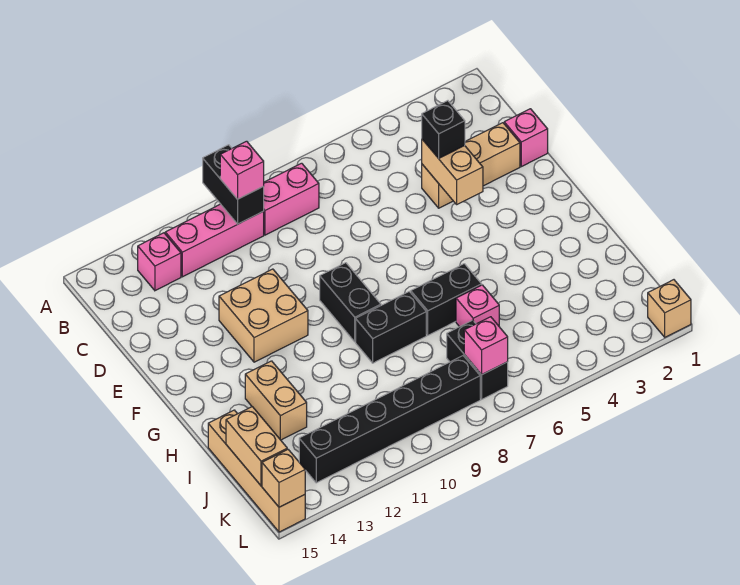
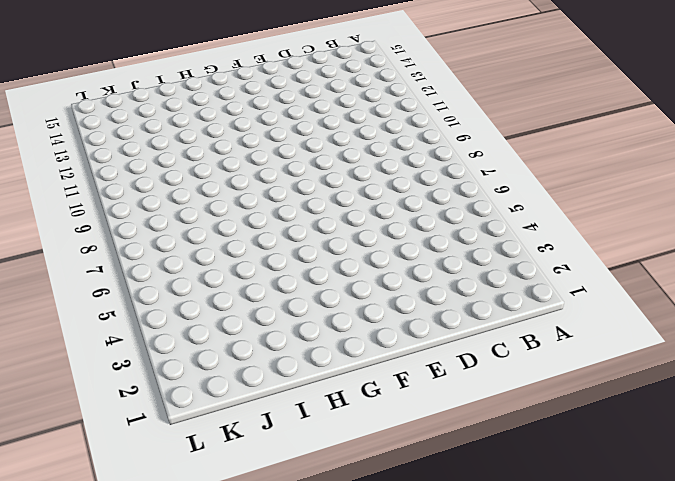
none -> pink brick B8:B9 level 1
none -> pink brick B10:B12 level 1
none -> pink brick B13 level 1

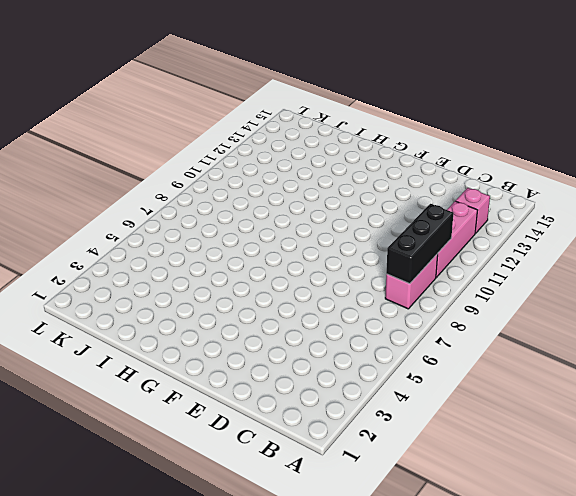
black brick B8:B10 level 2 -> black brick A10:B10 level 2
none -> pink brick D1 level 1
none -> tan brick D2:D4 level 1
none -> tan brick E11:F12 level 1

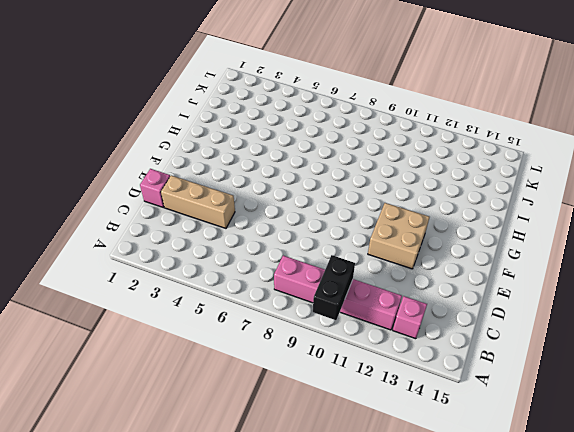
none -> black brick F9:G9 level 1
none -> black brick H6:H7 level 1
none -> black brick H8:H9 level 1

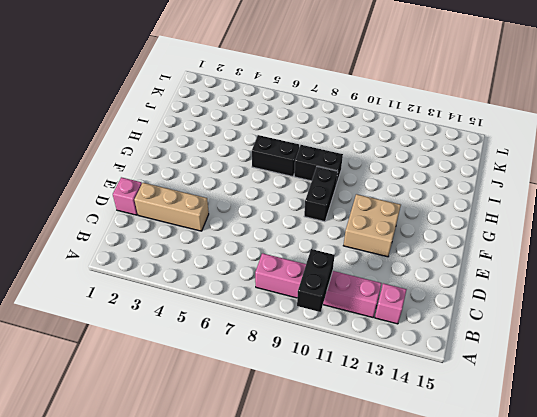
none -> tan brick H13:I13 level 1
none -> pink brick I6 level 1
none -> tan brick I15:L15 level 1

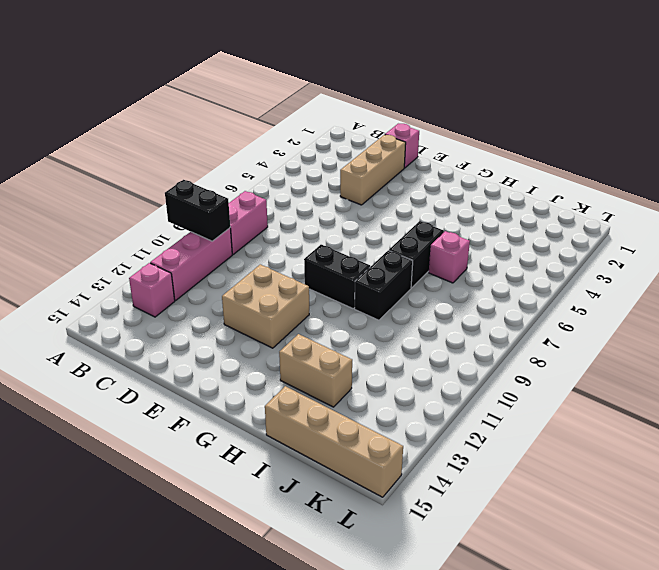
none -> black brick J7:K7 level 1
none -> black brick K8:K13 level 1
none -> tan brick L1 level 1

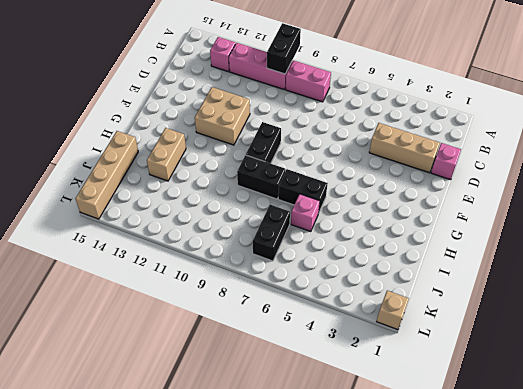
none -> black brick K8:K13 level 1
none -> tan brick D4:E4 level 2
none -> tan brick J15:K15 level 2

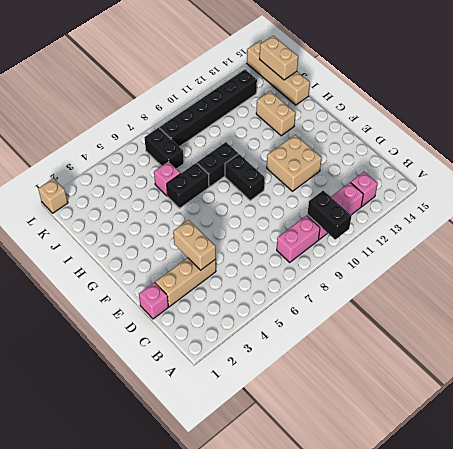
none -> pink brick K7 level 2
none -> tan brick L15 level 2
none -> pink brick B10 level 3

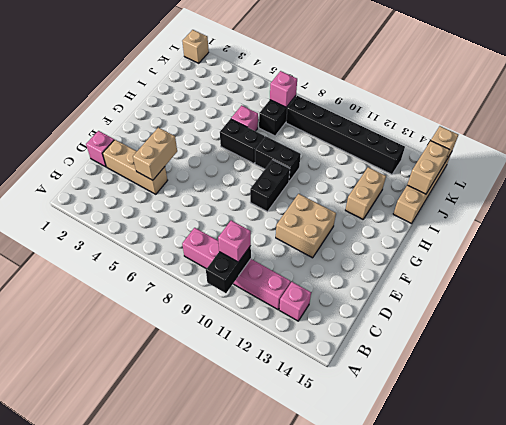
none -> black brick D4 level 3

